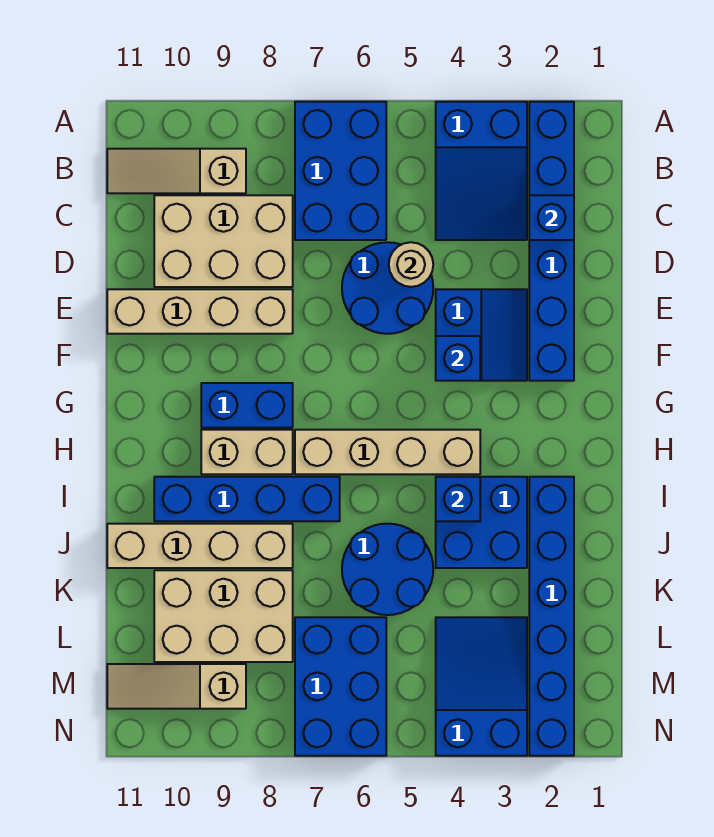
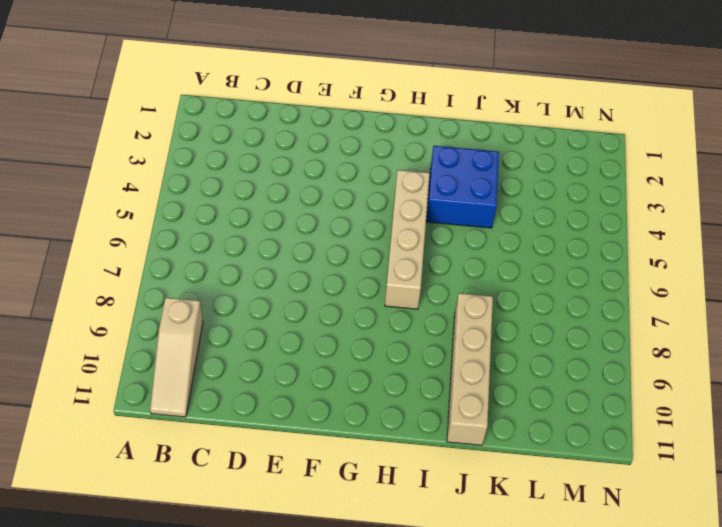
none -> blue brick A2:F2 level 1
none -> blue slope A3:C4 level 1 top A
none -> blue brick A6:C7 level 1

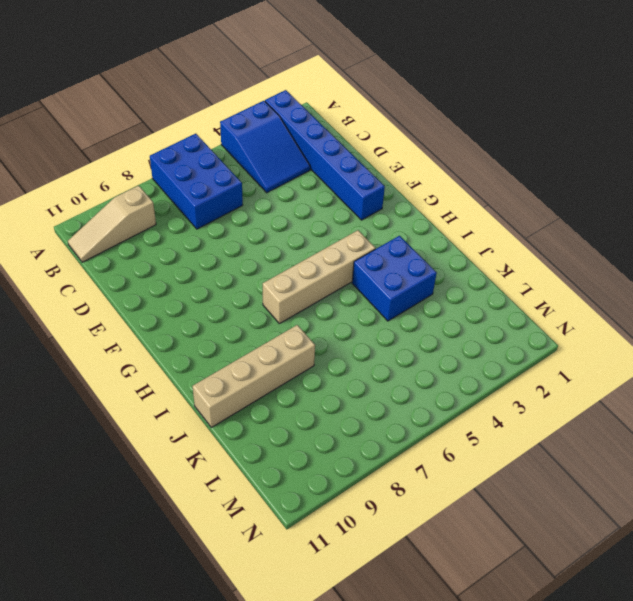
none -> tan brick C8:D10 level 1
none -> blue round brick D5:E6 level 1
none -> blue slope E3:F4 level 1 top 4

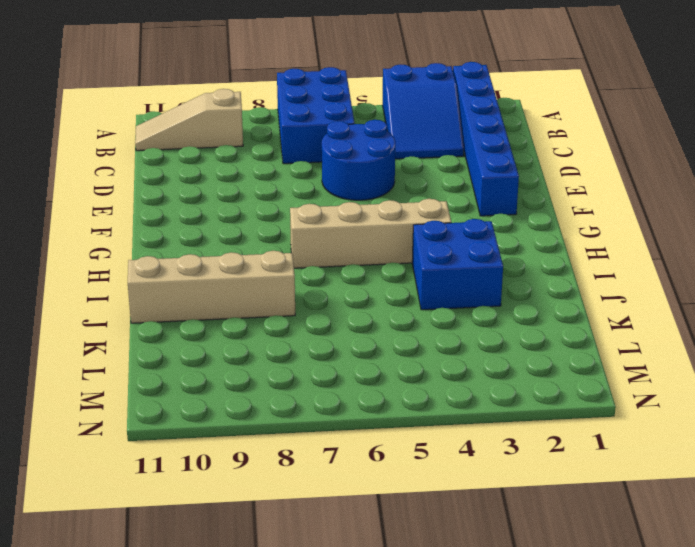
none -> tan brick C8:D10 level 1
none -> blue slope E3:F4 level 1 top 4
none -> tan brick E8:E11 level 1

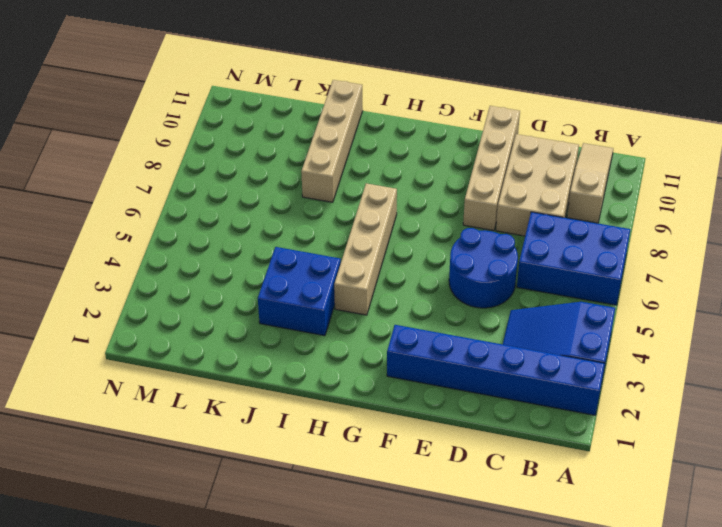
none -> blue slope E3:F4 level 1 top 4
none -> blue brick G8:G9 level 1
none -> tan brick H8:H9 level 1

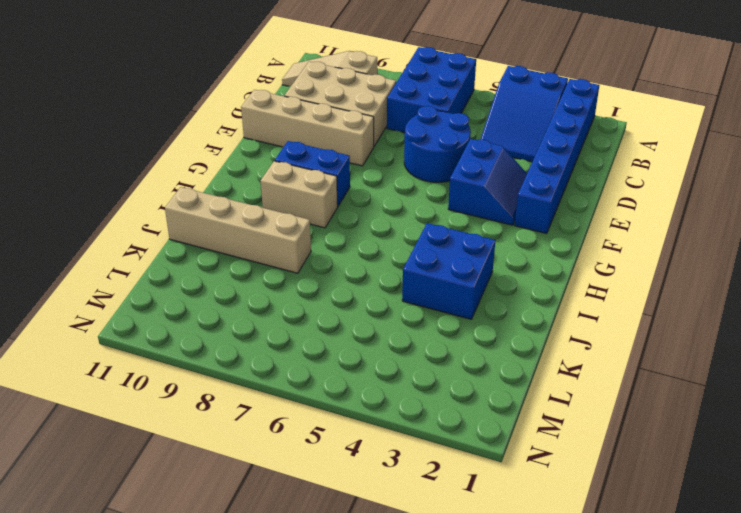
none -> tan brick H4:H7 level 1
none -> blue brick I2:N2 level 1
none -> blue brick I7:I10 level 1

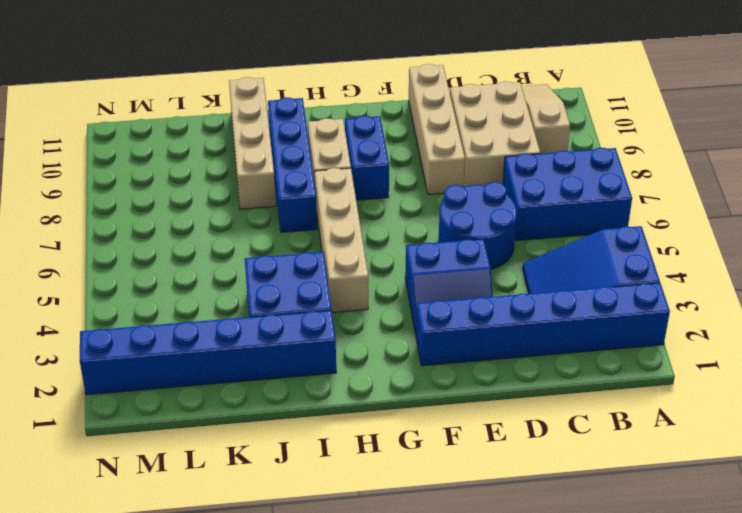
none -> blue round brick J5:K6 level 1
none -> tan brick K8:L10 level 1
none -> blue slope L3:N4 level 1 top N

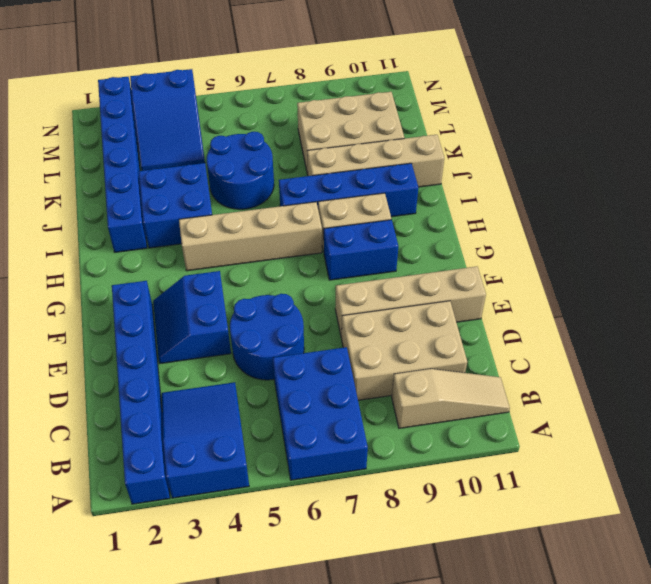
none -> blue brick L6:N7 level 1
none -> tan slope M9:M11 level 1 top 9
none -> blue brick C2 level 2

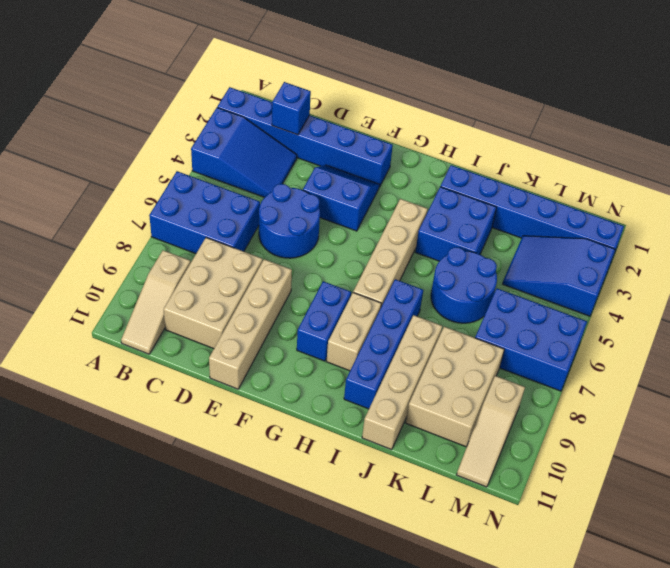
none -> tan round brick D5 level 2
none -> blue brick F4 level 2
none -> blue brick I4 level 2

